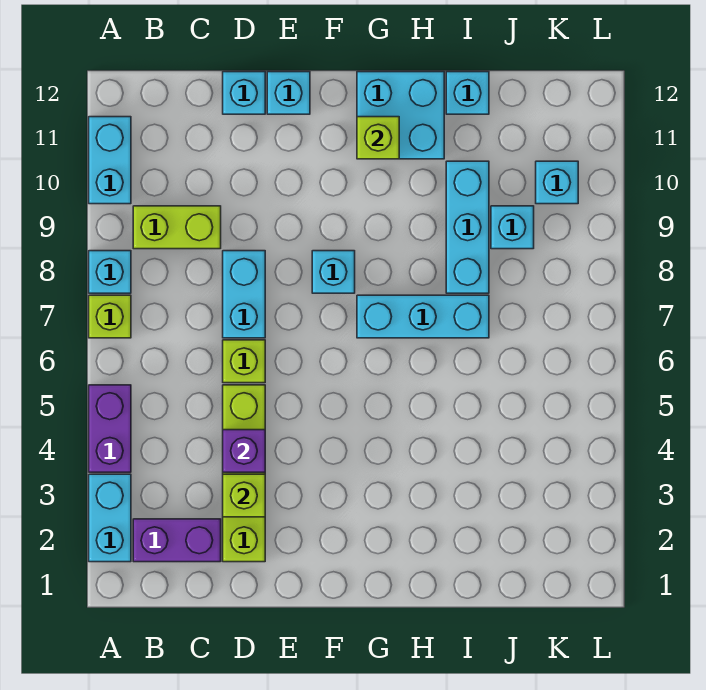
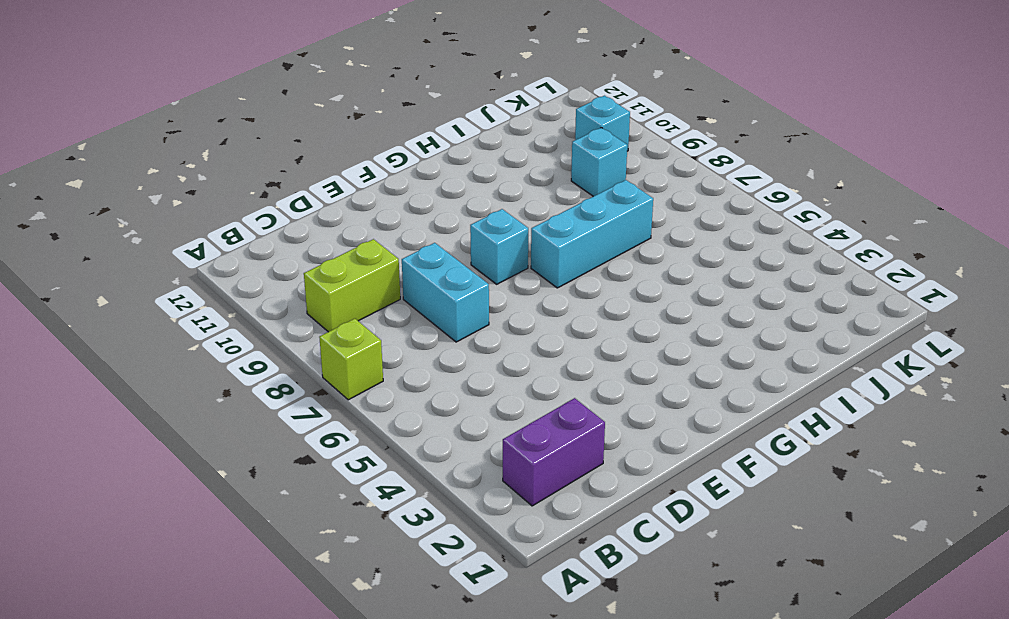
none -> cyan brick A2:A3 level 1
none -> purple brick A4:A5 level 1
none -> cyan brick A8 level 1

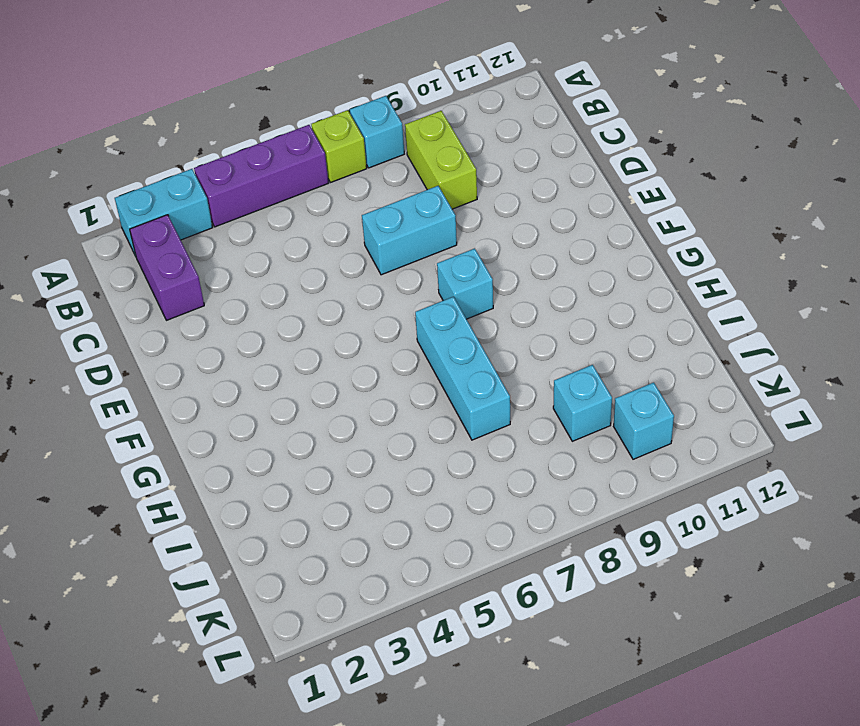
purple brick A4:A6 level 1 -> purple brick A4:A5 level 1
none -> cyan brick A10:A11 level 1
none -> lime brick D2:D5 level 1
none -> lime brick D6 level 1

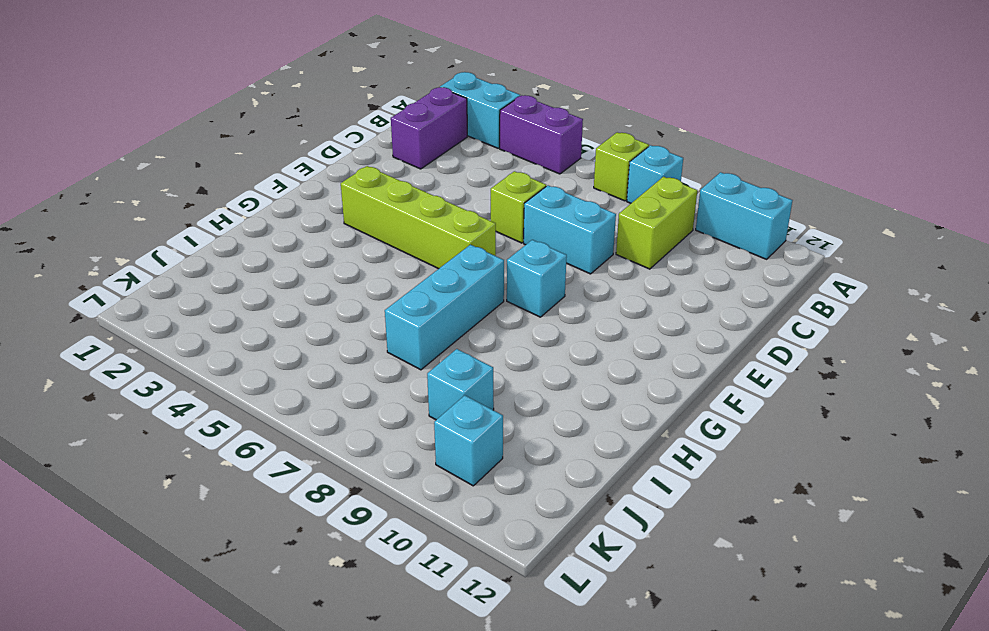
lime brick F3:F6 level 1 -> lime brick D2:D5 level 1
none -> cyan brick D12 level 1
none -> cyan brick E12 level 1
none -> cyan brick G11:H12 level 1

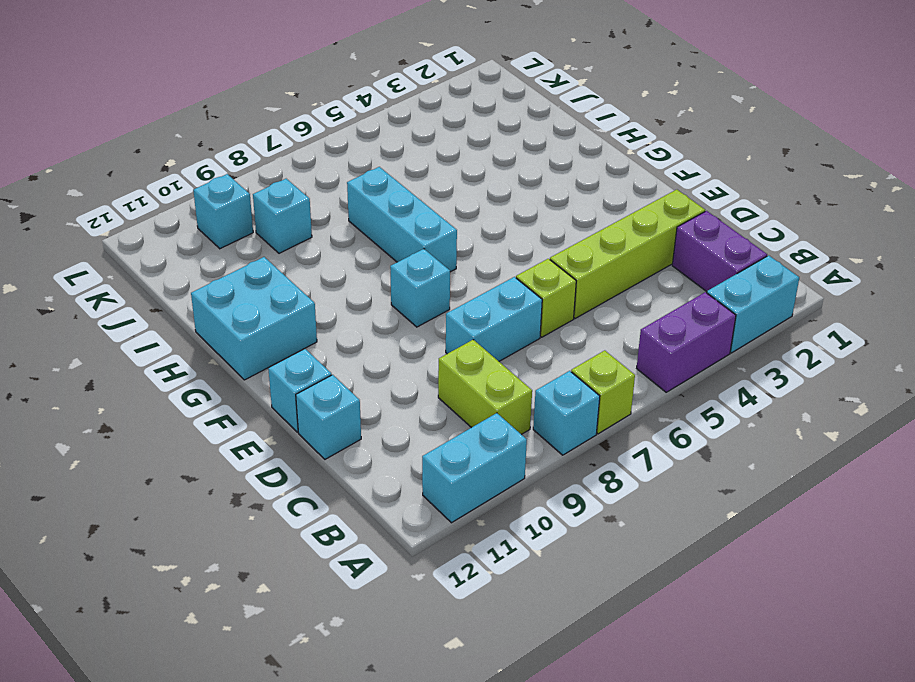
none -> cyan brick I8:I10 level 1
none -> cyan brick I12 level 1
none -> lime brick D3 level 2

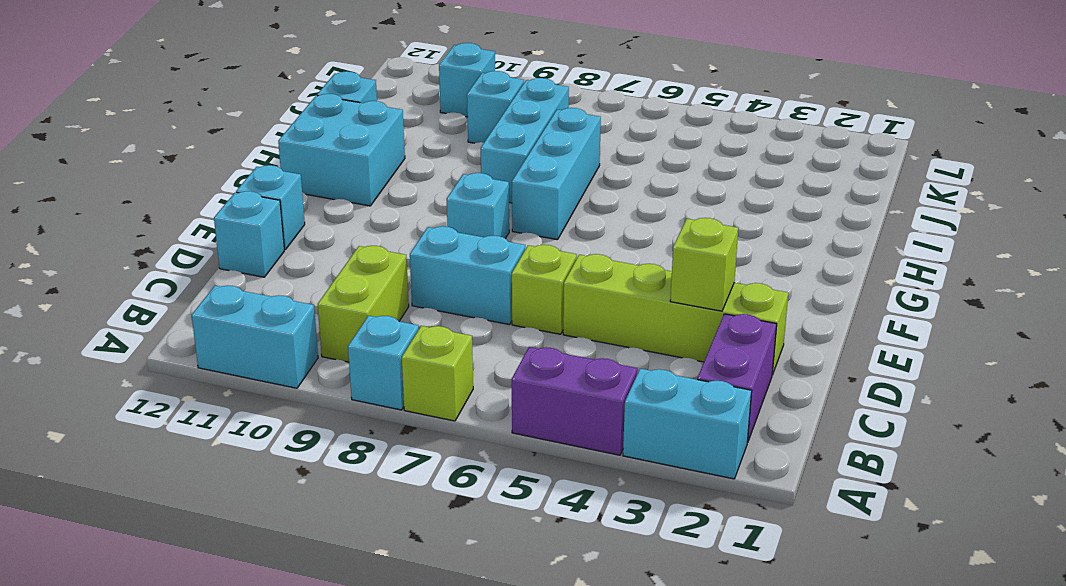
cyan brick H8:J8 level 1 -> cyan brick I8:I10 level 1
none -> purple brick D4 level 2
none -> lime brick G11 level 2

